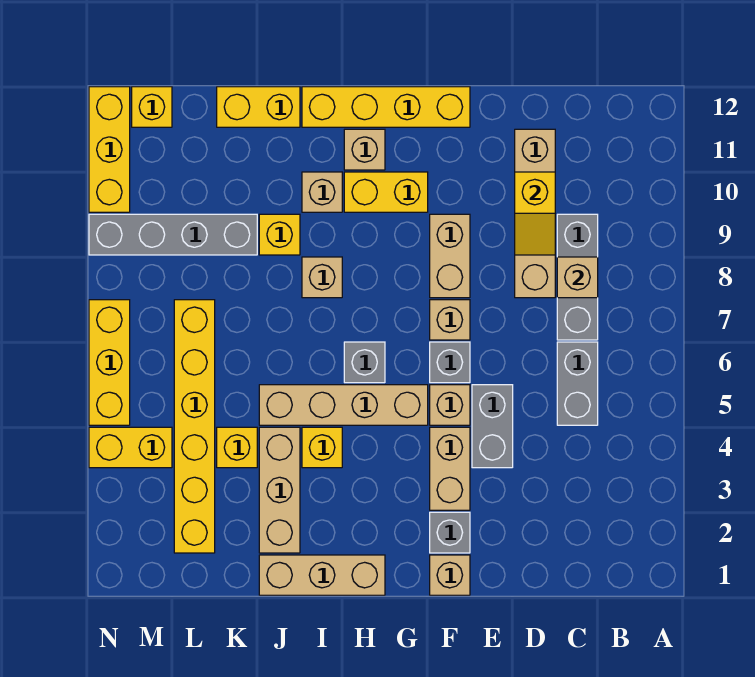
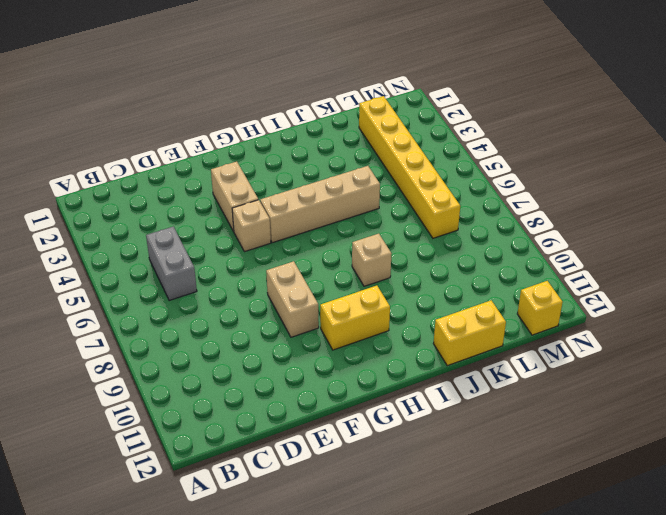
none -> grey brick C7:C9 level 1
none -> tan brick D8:D11 level 1
none -> grey brick E4:E5 level 1
none -> tan brick F1 level 1

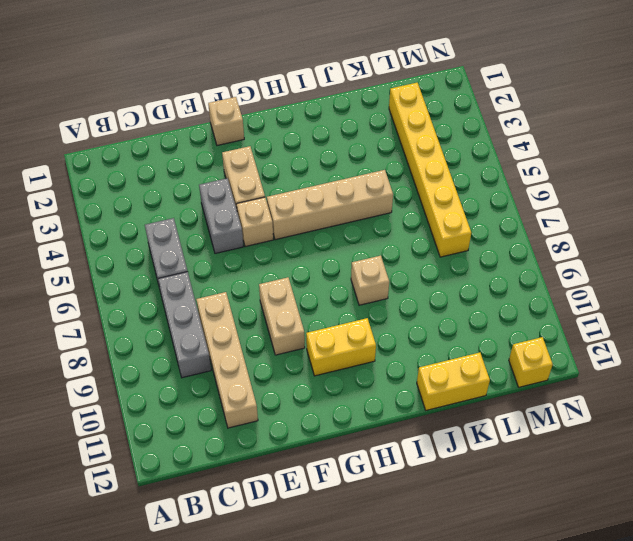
none -> grey brick F2 level 1
none -> grey brick F6 level 1
none -> tan brick F7 level 1
none -> yellow brick F12:I12 level 1

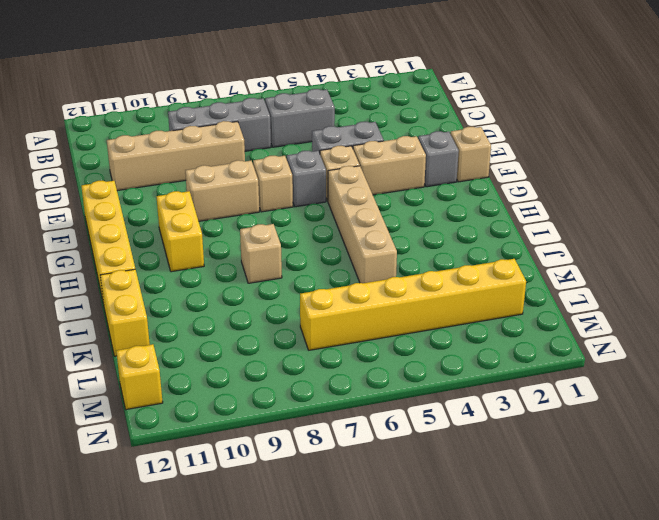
none -> tan brick H1:J1 level 1
none -> grey brick H6 level 1
none -> tan brick H11 level 1
none -> yellow brick I4 level 1

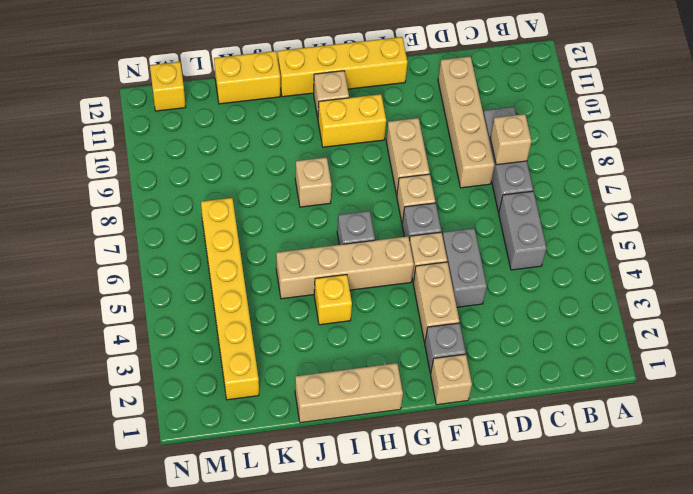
none -> tan brick I10 level 1
none -> tan brick J2:J4 level 1
none -> yellow brick J9 level 1
none -> yellow brick K4 level 1

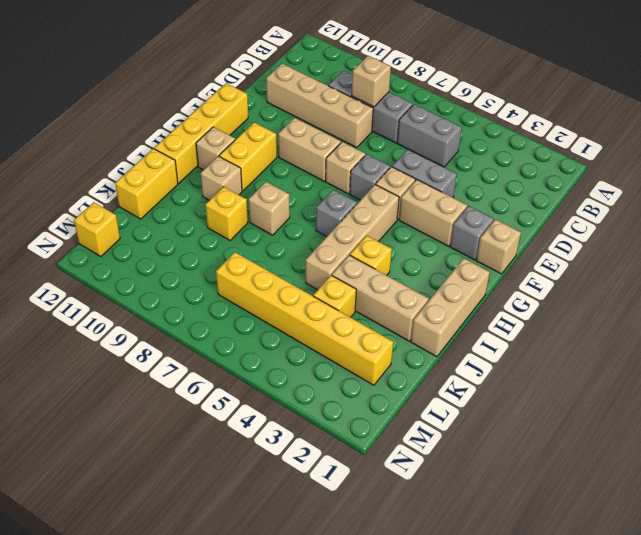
none -> grey brick K9:N9 level 1
none -> yellow brick M4:N4 level 1
none -> yellow brick N5:N7 level 1
none -> yellow brick N10:N12 level 1

